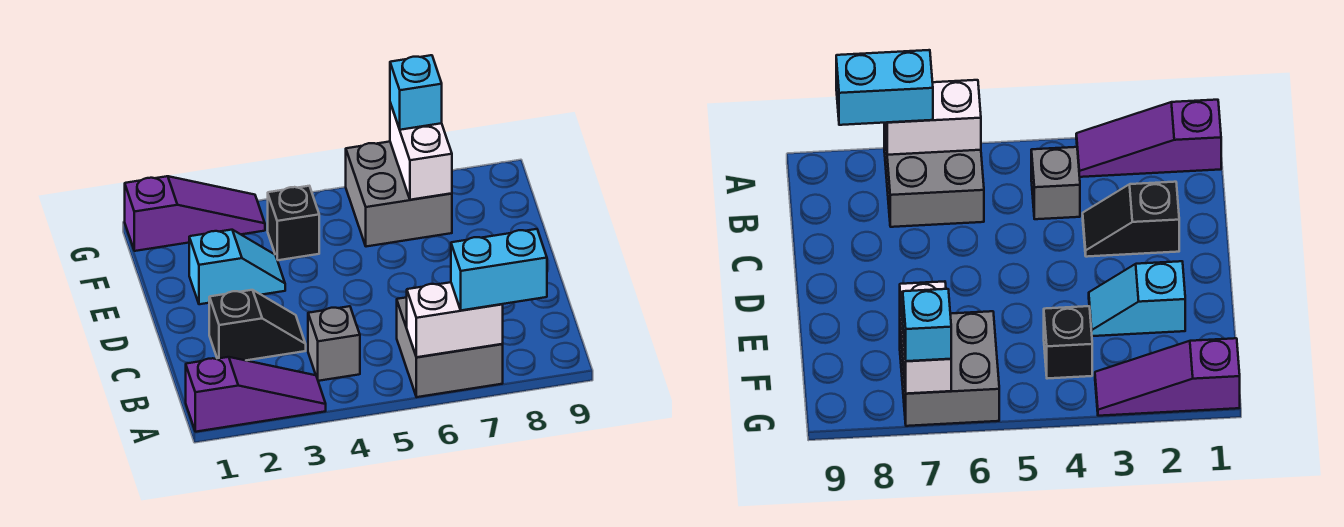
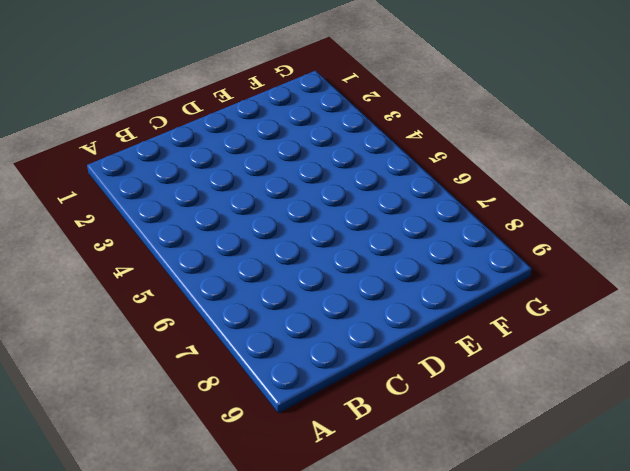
none -> purple slope A1:A3 level 1 top 1
none -> grey brick A6:B7 level 1
none -> grey brick B4 level 1

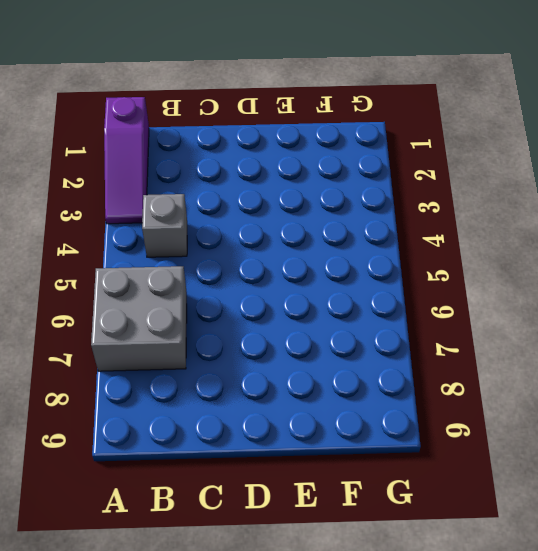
none -> black slope C2:C3 level 1 top 2
none -> cyan slope E2:E3 level 1 top 2
none -> black brick F4 level 1

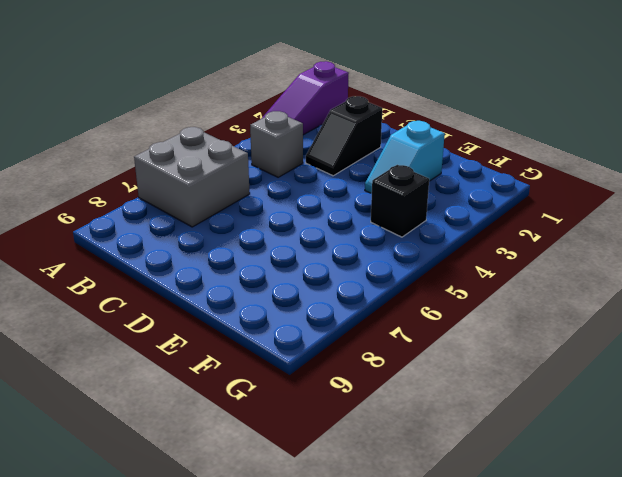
none -> grey brick F6:G7 level 1
none -> purple slope G1:G3 level 1 top 1
none -> white brick A6:A7 level 2

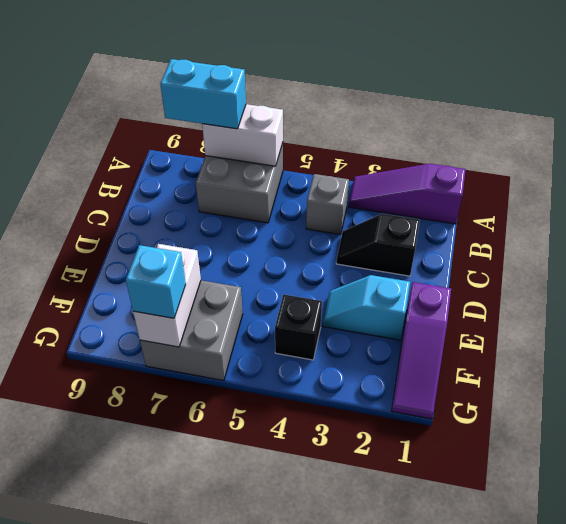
purple slope E1:G1 level 1 top E -> purple slope G1:G3 level 1 top 1

